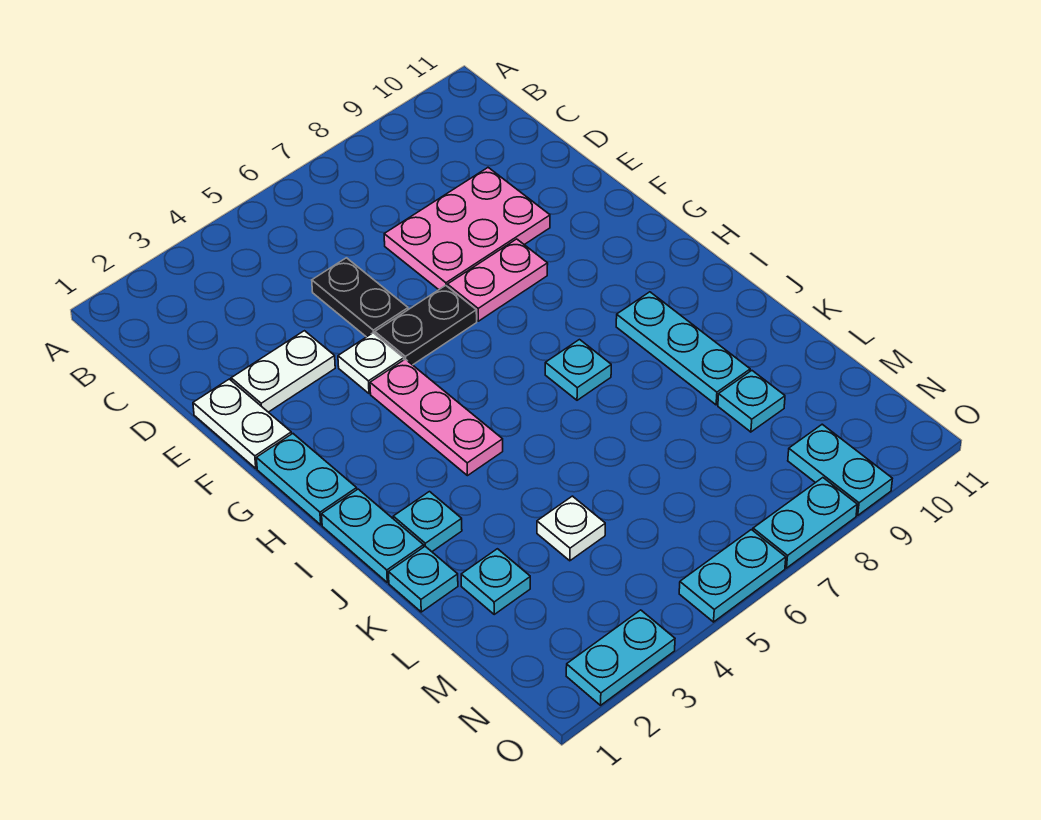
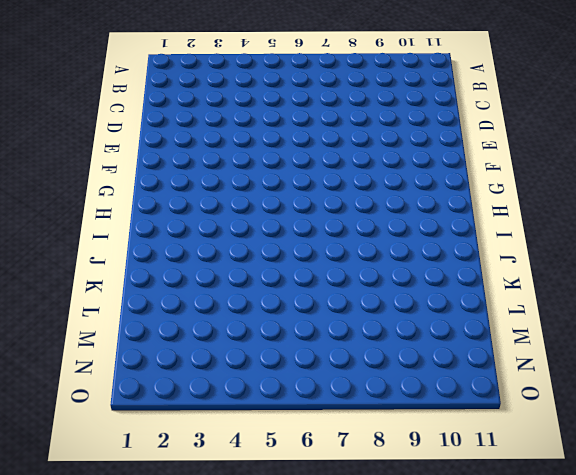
none -> black plate D5:E5 level 1
none -> pink plate D7:E9 level 1
none -> white plate E1:F1 level 1

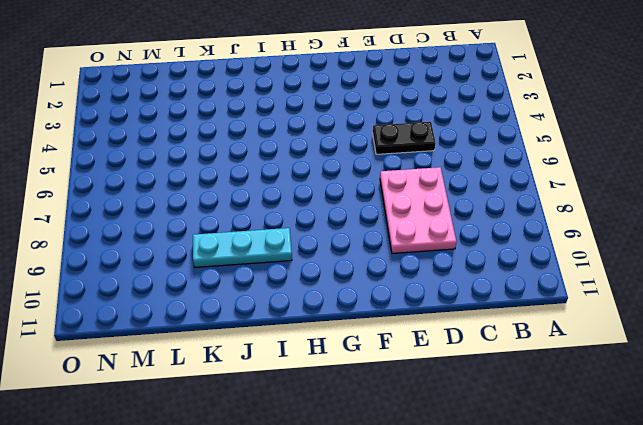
none -> white plate E1:F1 level 1
none -> white plate E2:E3 level 1
none -> white plate F4 level 1

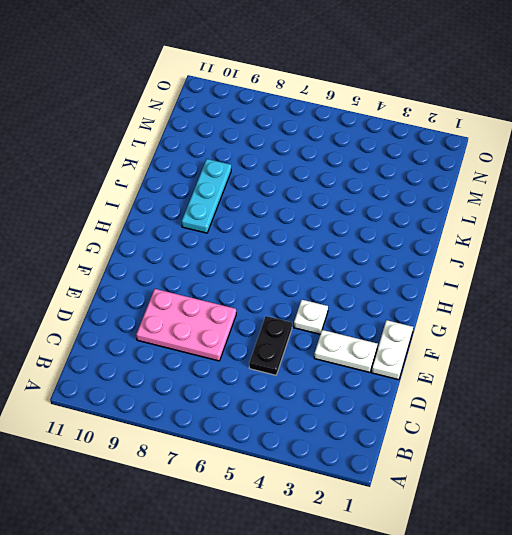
none -> black plate F5:F6 level 1
none -> pink plate F7:F8 level 1
none -> cyan plate G1:H1 level 1

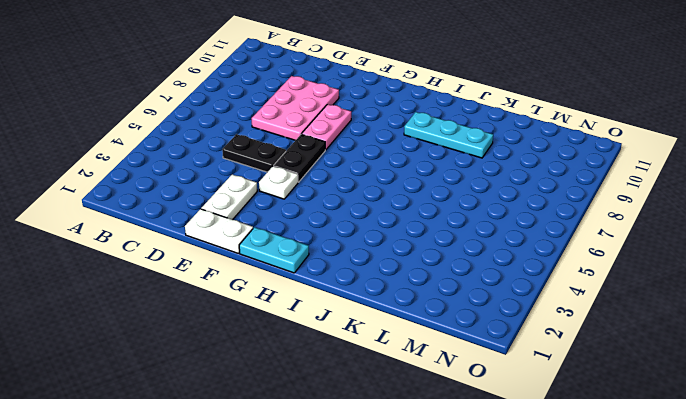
none -> pink plate G4:I4 level 1
none -> cyan plate I1:J1 level 1
none -> cyan plate I7 level 1

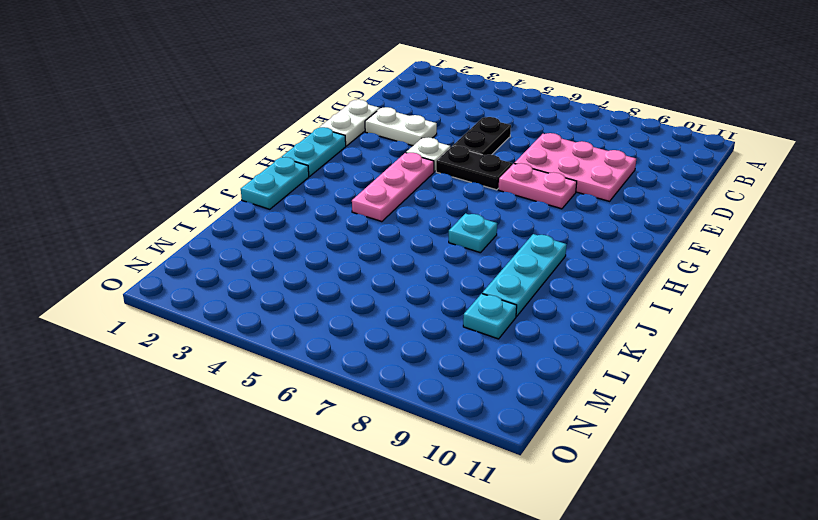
none -> cyan plate J2 level 1
none -> cyan plate K1 level 1
none -> cyan plate L2 level 1

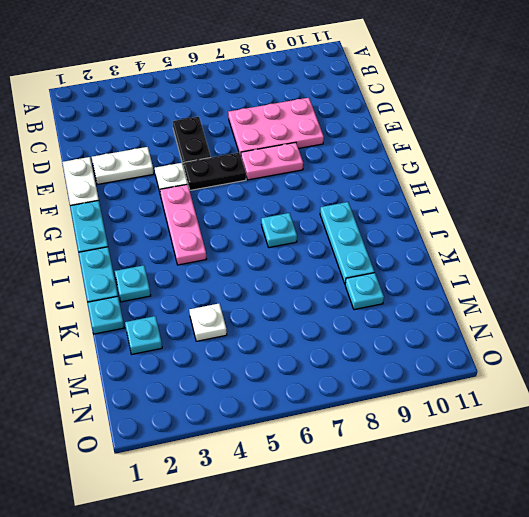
none -> cyan plate N9:O9 level 1
none -> cyan plate O2:O3 level 1
none -> cyan plate O5:O6 level 1

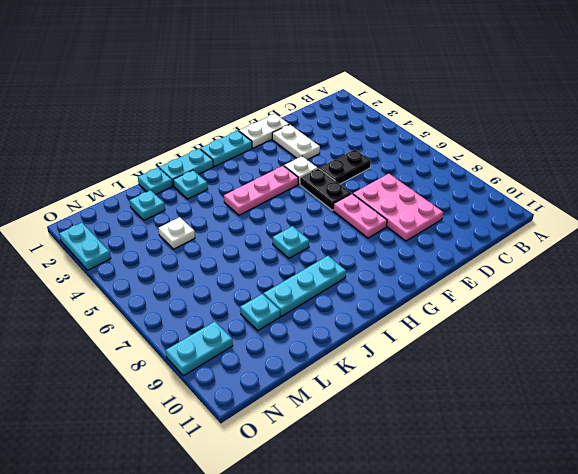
none -> cyan plate O5:O6 level 1
none -> cyan plate O7:O8 level 1

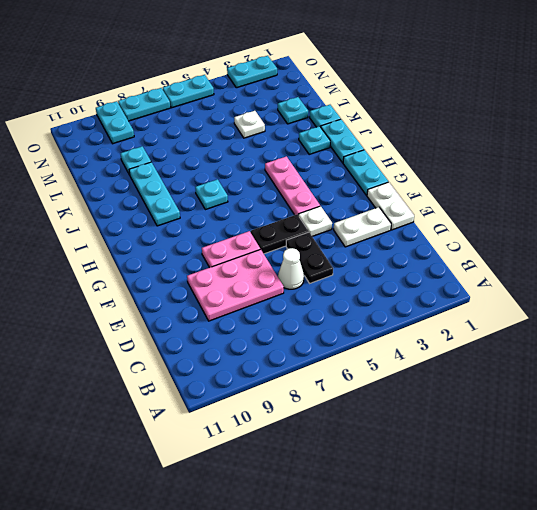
white cone D6 level 1 -> none

